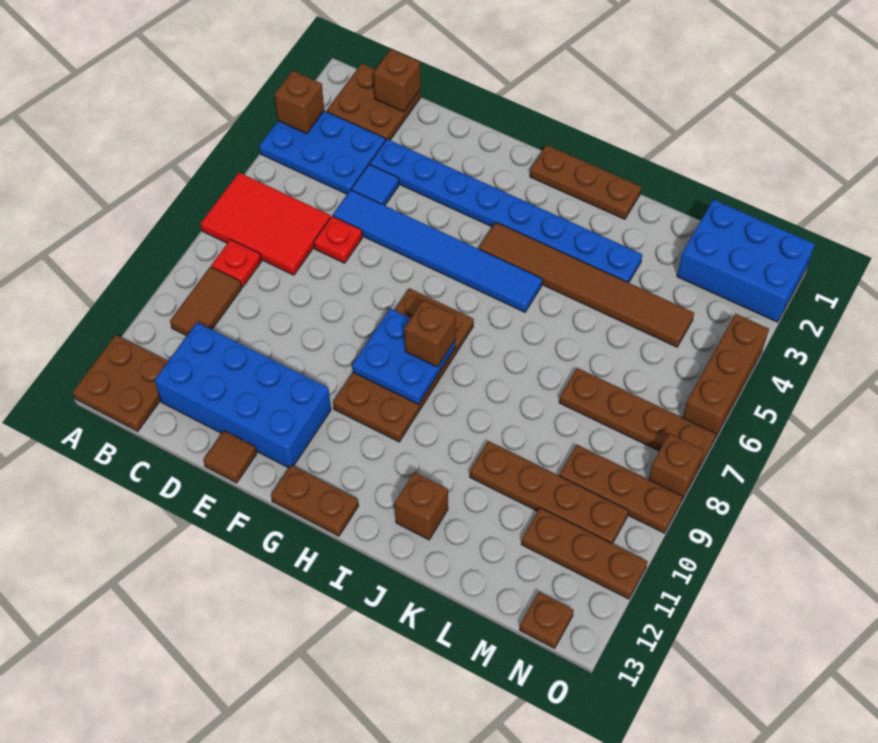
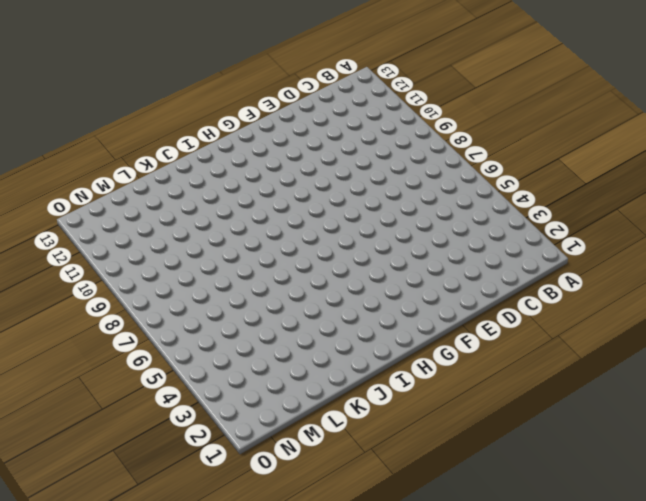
none -> blue plate A3:C4 level 1
none -> red tile A6:C7 level 1
none -> brown plate A12:B13 level 1

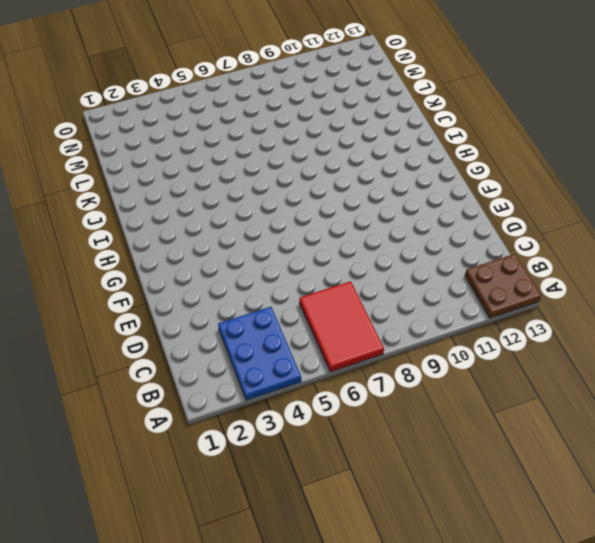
none -> brown plate B1:C2 level 1
none -> red plate B8 level 1
none -> brown tile B9:B10 level 1

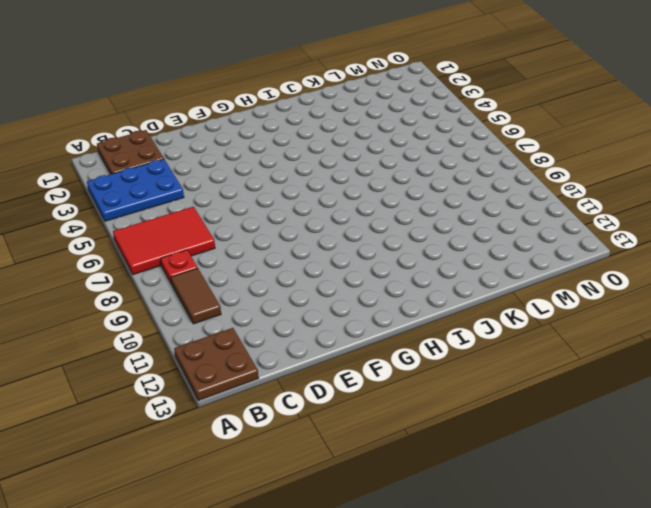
none -> blue brick C11:F12 level 1
none -> blue plate D3:K3 level 1
none -> blue tile D4 level 1

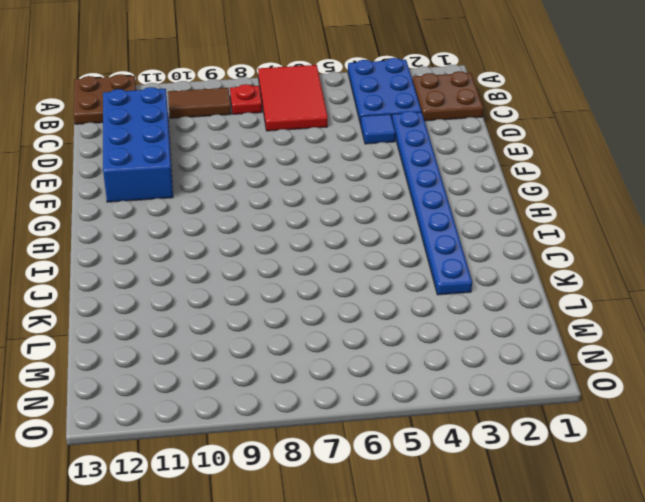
none -> blue tile D5:I5 level 1
none -> red plate D6 level 1
none -> brown tile E13 level 1

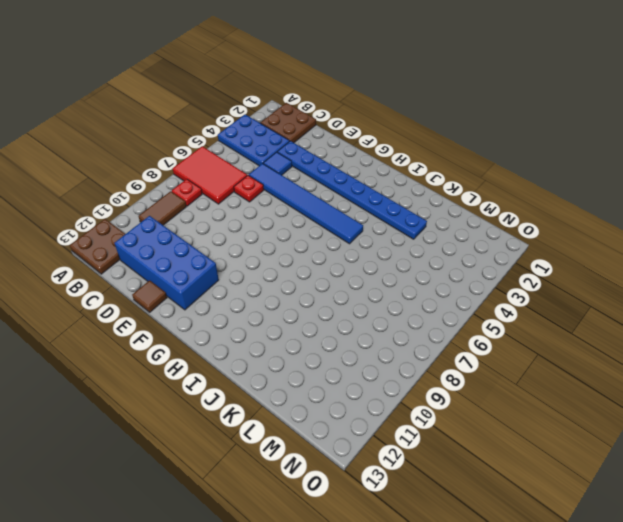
none -> brown plate G7:H10 level 1
none -> brown plate G13:H13 level 1
none -> brown plate H1:J1 level 1

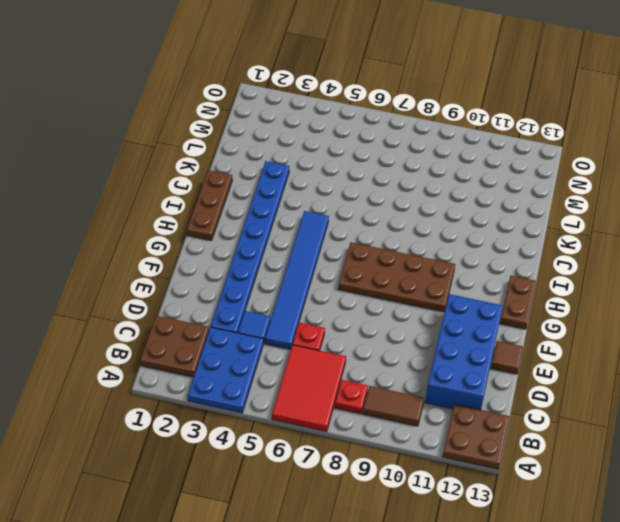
none -> brown tile H4:M4 level 1
none -> brown brick J12 level 1
none -> brown plate K10:N10 level 1

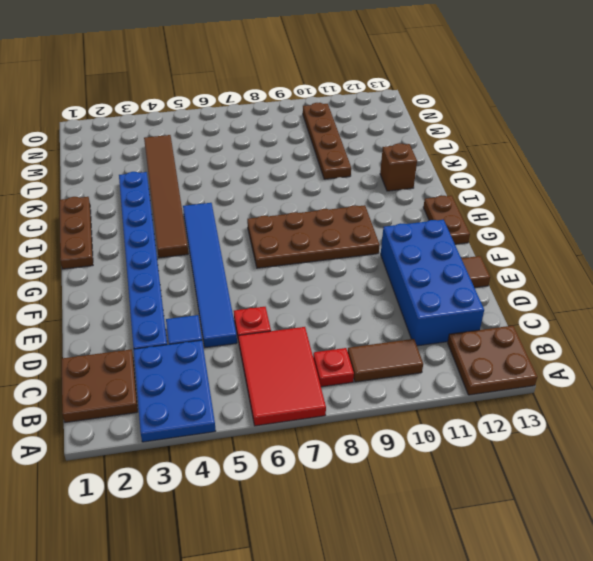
none -> brown plate L7:O7 level 1
none -> blue brick M1:O2 level 1
none -> brown plate M9:O9 level 1

